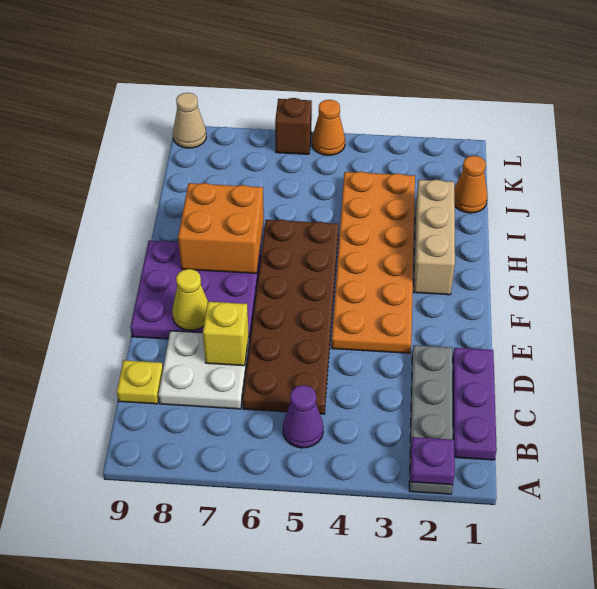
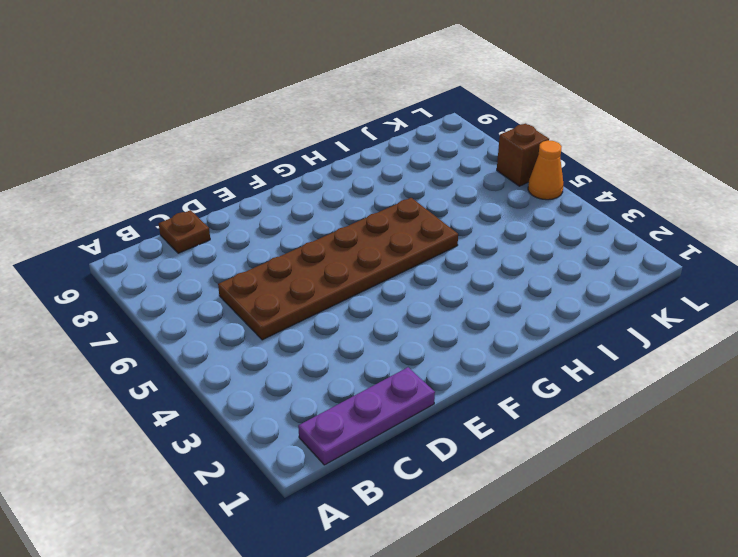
brown plate C9 level 1 -> yellow plate C9 level 1
none -> grey plate A2:D2 level 1
none -> purple cone B5 level 1
none -> white plate C7:D8 level 1

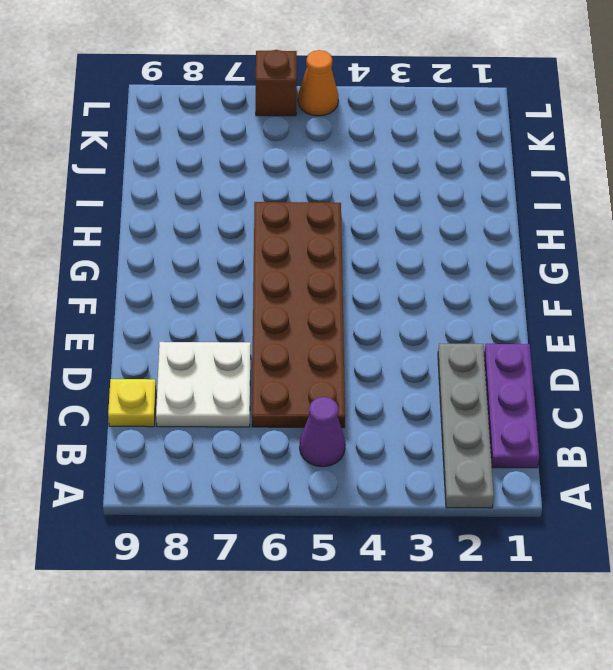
none -> orange plate E3:J4 level 1
none -> purple plate E7:G9 level 1
none -> tan brick G2:I2 level 1

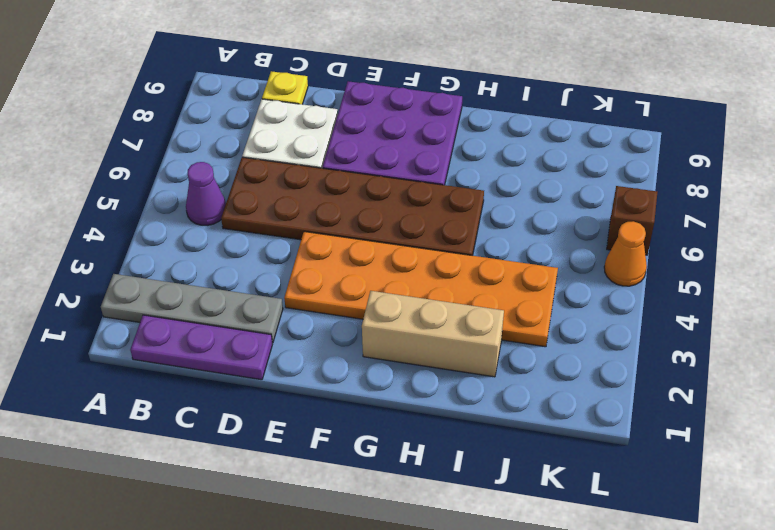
none -> orange cone J1 level 1
none -> tan cone L9 level 1
none -> purple plate A2 level 2

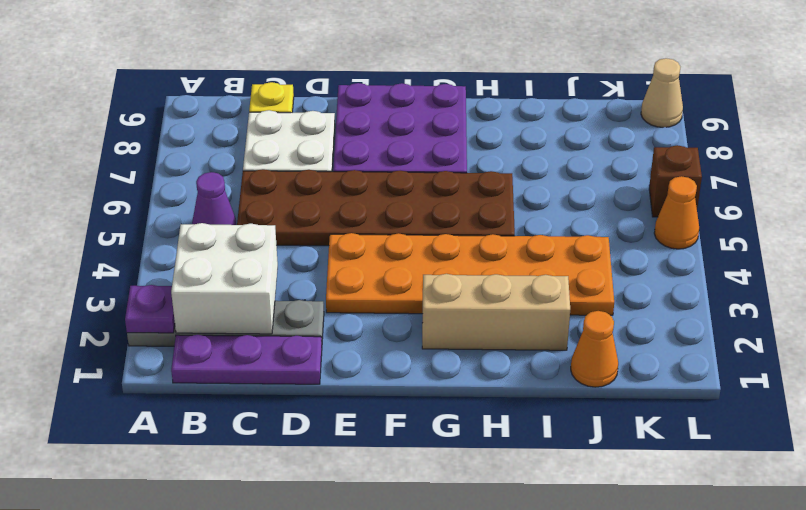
white brick B2:C3 level 2 -> none
none -> yellow brick D7 level 2
none -> yellow cone E8 level 2
none -> orange brick G7:H8 level 2

